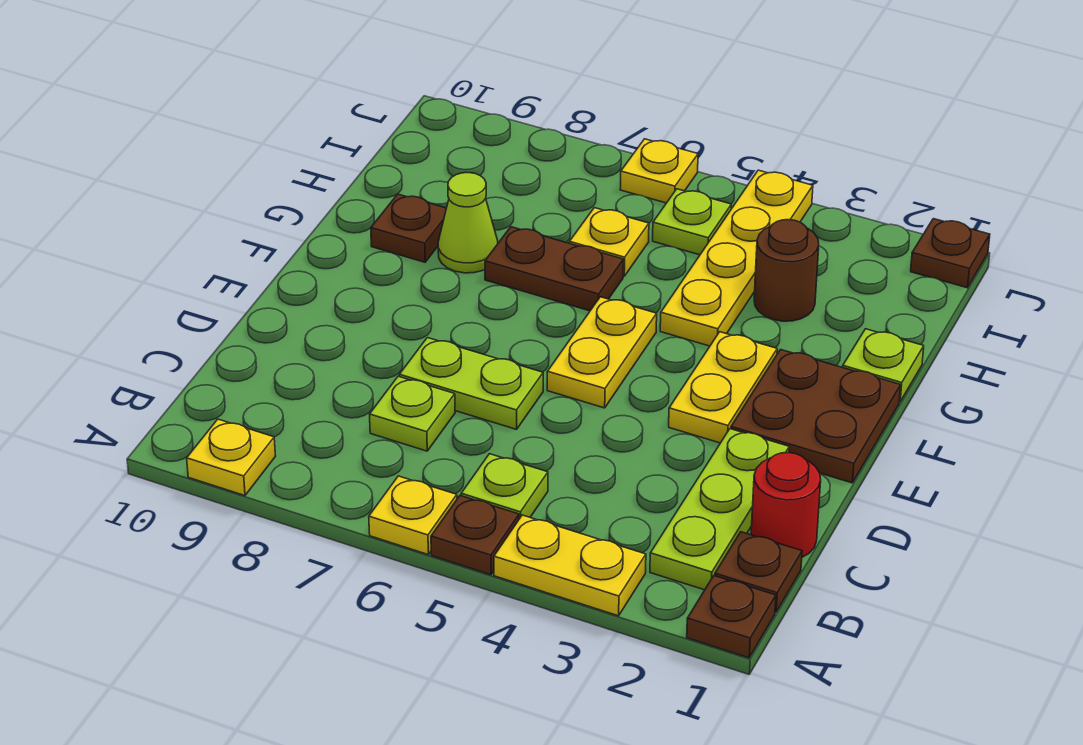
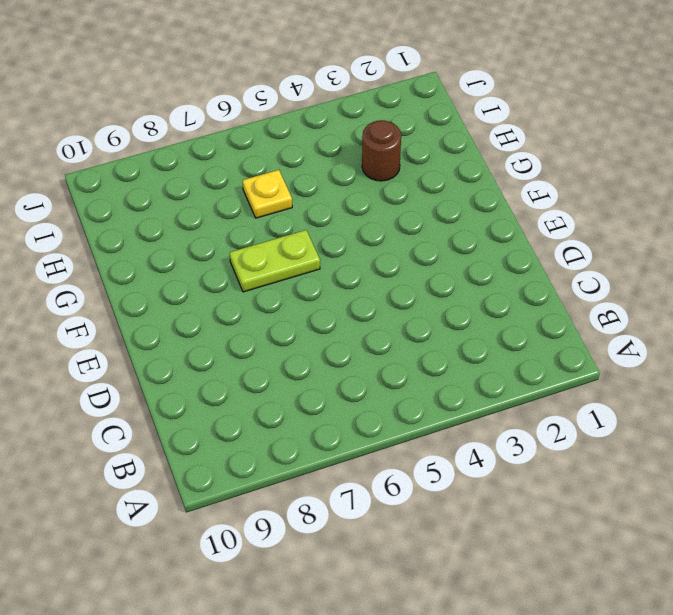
lime plate F6:F7 level 1 -> lime plate D6:D7 level 1
none -> brown plate A1 level 1
none -> yellow plate A3:A4 level 1
none -> brown plate A5 level 1

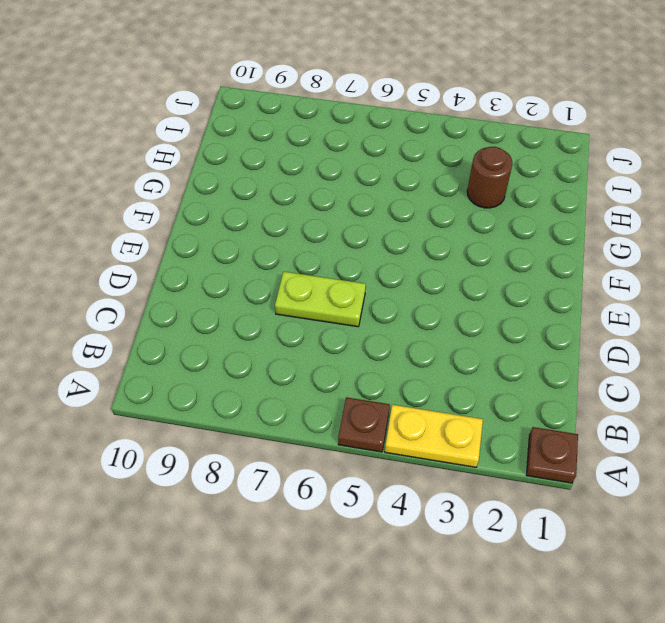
none -> yellow plate A6 level 1
none -> yellow plate A9 level 1
none -> brown plate B1 level 1

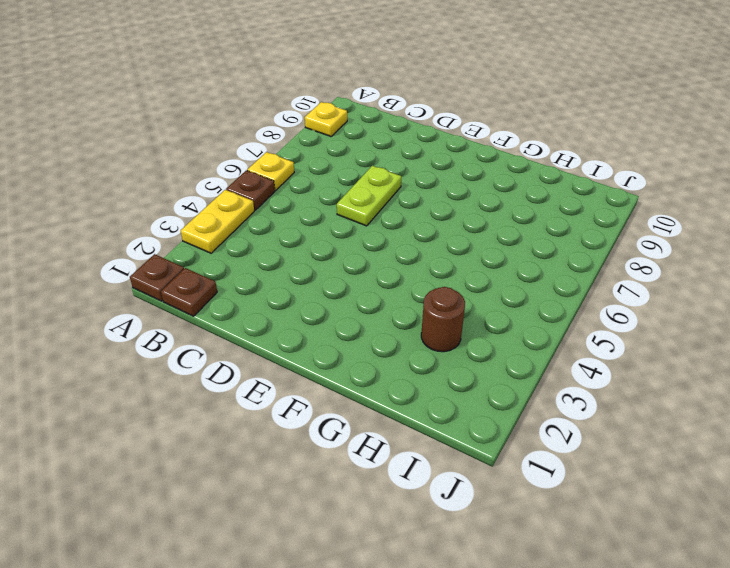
none -> lime plate B2:D2 level 1
none -> lime plate B5 level 1
none -> red round brick C1 level 1

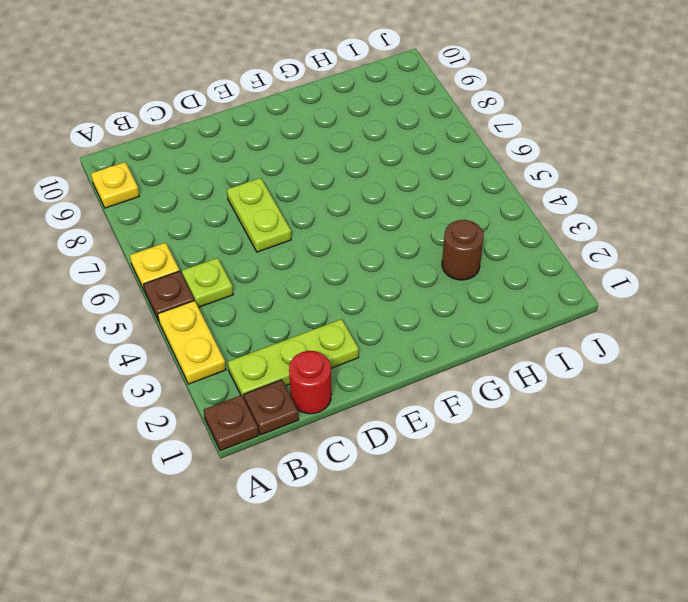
none -> lime plate C7 level 1
none -> brown plate E1:F2 level 1
none -> yellow plate E3:F3 level 1

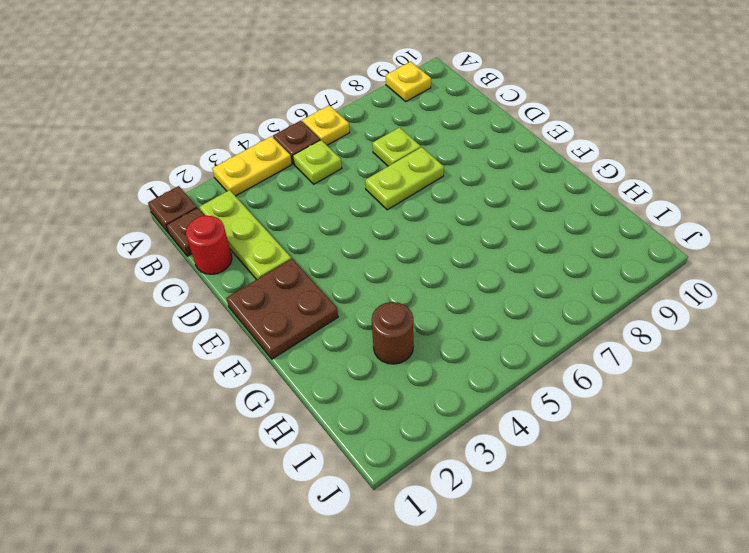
none -> yellow plate E3:F3 level 1
none -> yellow plate E5:F5 level 1
none -> lime plate G1 level 1

